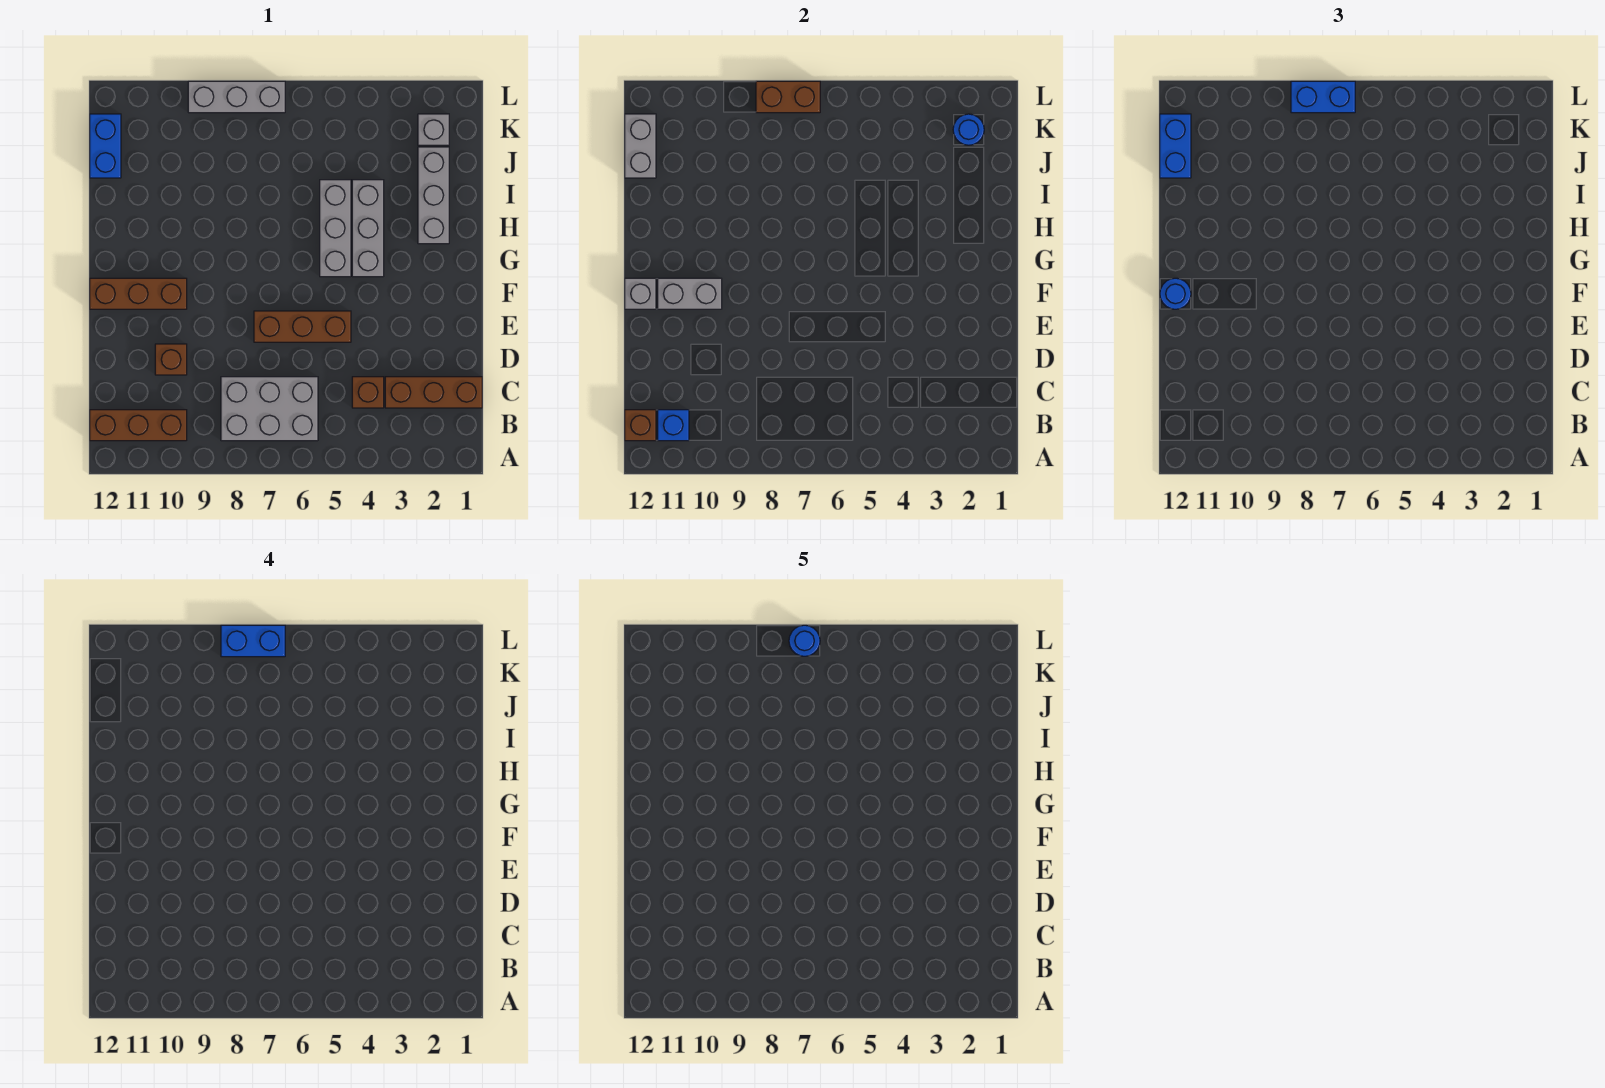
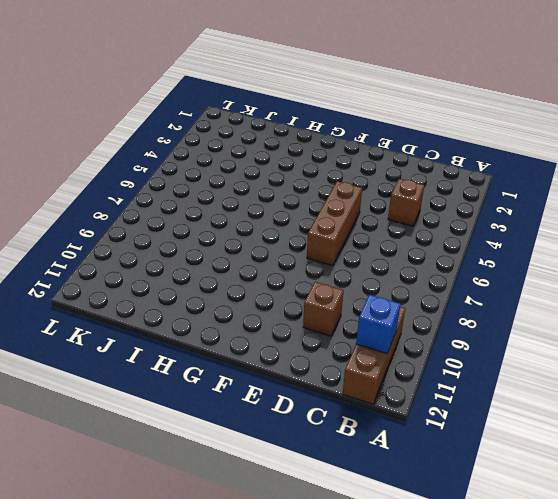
none -> grey brick B6:C8 level 1
none -> brown brick C1:C3 level 1
none -> brown brick F10:F12 level 1

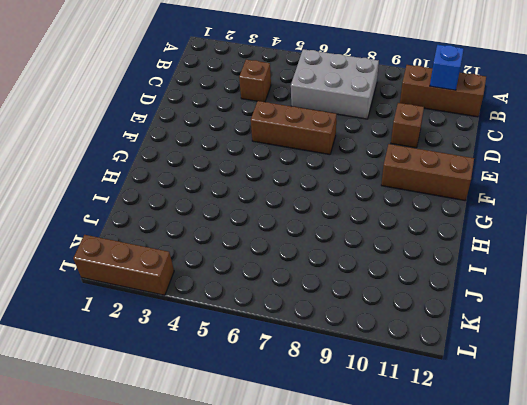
brown brick L1:L3 level 1 -> brown brick C1:C3 level 1
none -> grey brick G4:I4 level 1
none -> grey brick G5:I5 level 1
none -> grey brick H2:J2 level 1

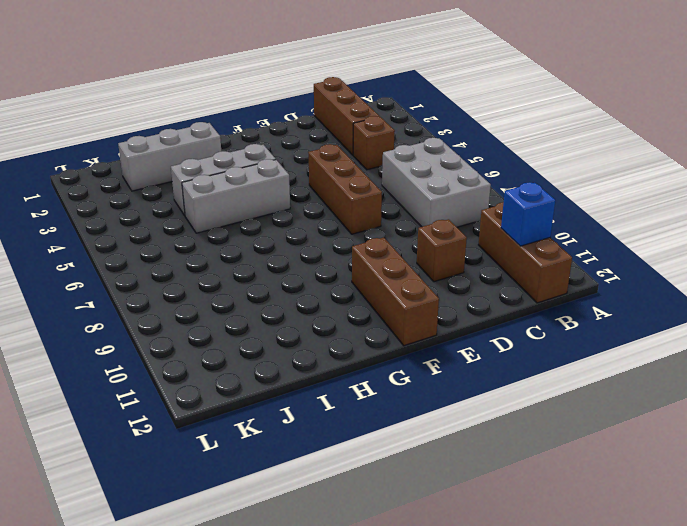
none -> blue brick J12:K12 level 1
none -> grey brick K2 level 1
none -> grey brick L7:L9 level 1

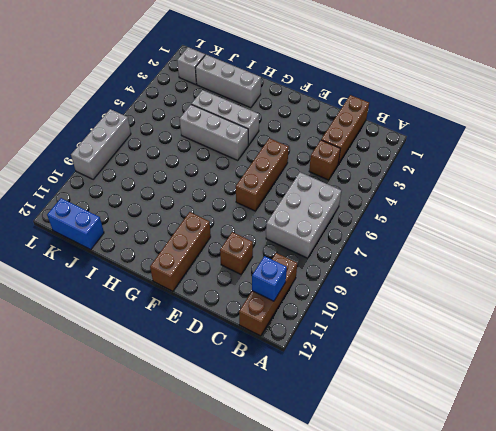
none -> brown brick B12 level 2
none -> grey brick F10:F11 level 2
none -> grey brick F12 level 2

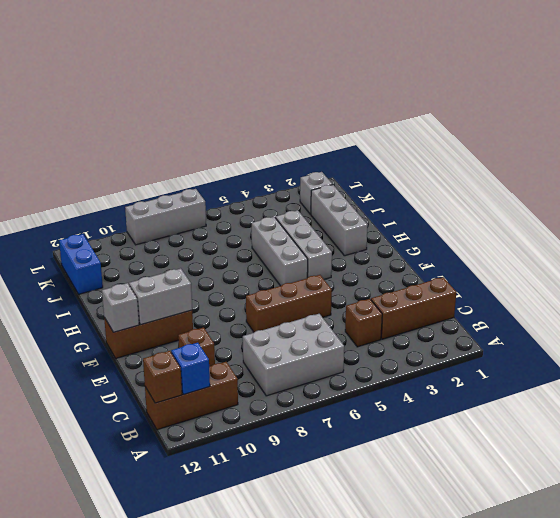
none -> grey brick J12:K12 level 2
none -> blue round brick K2 level 2
none -> brown brick L7:L8 level 2

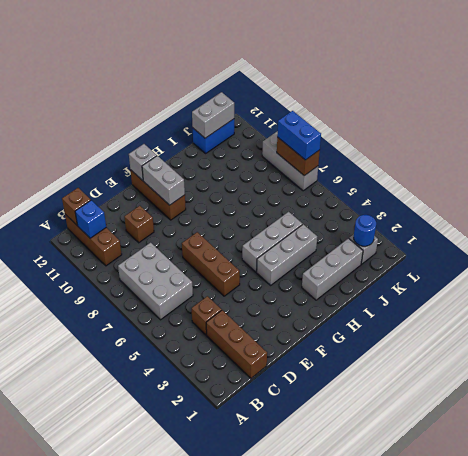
none -> blue round brick F12 level 3
none -> blue brick J12:K12 level 3
none -> blue brick L7:L8 level 4

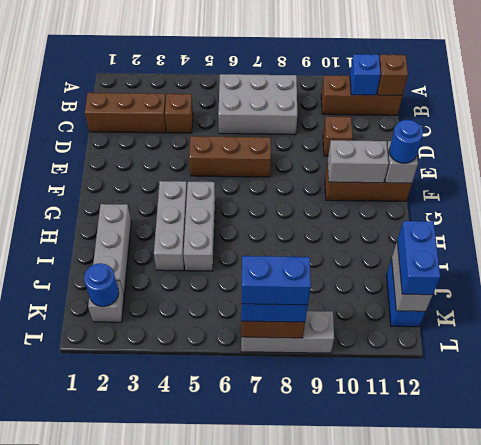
none -> blue round brick L7 level 5

